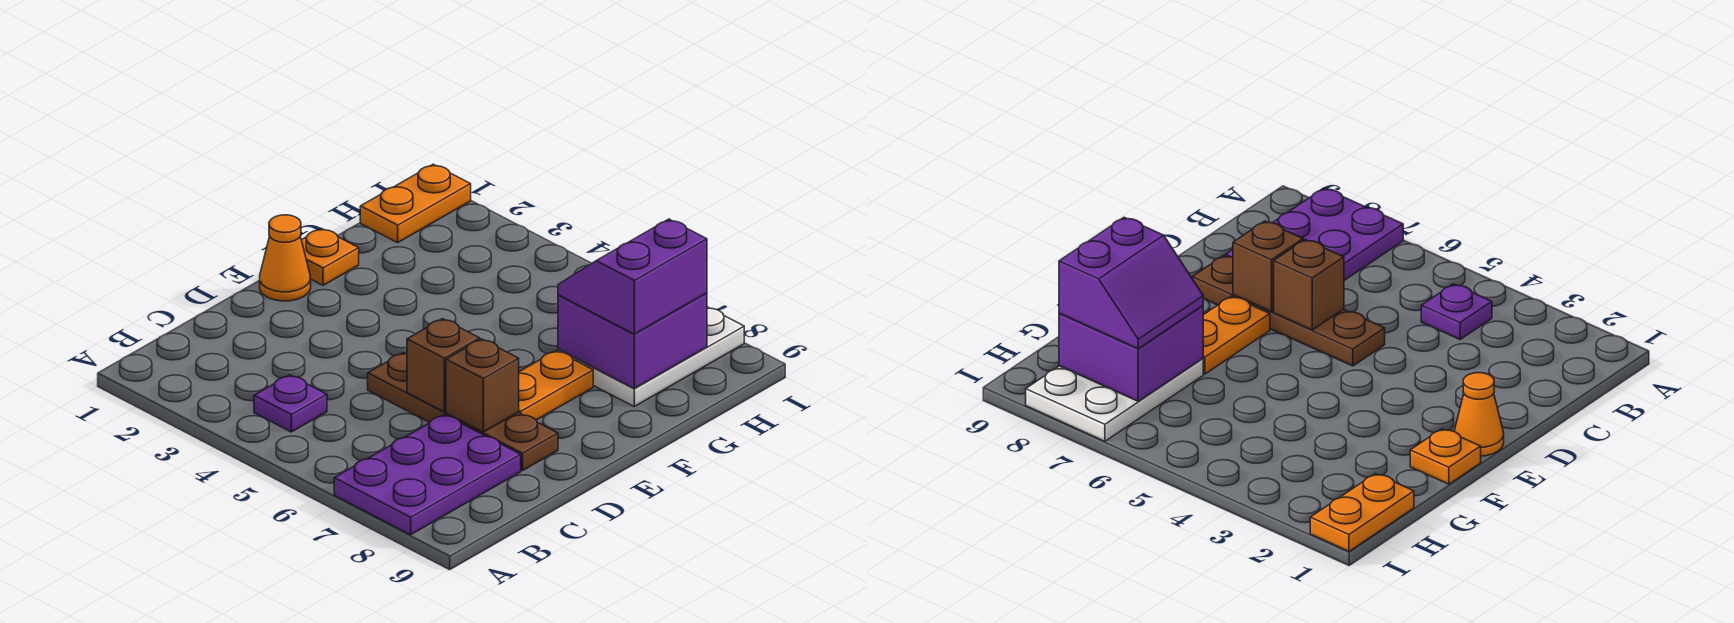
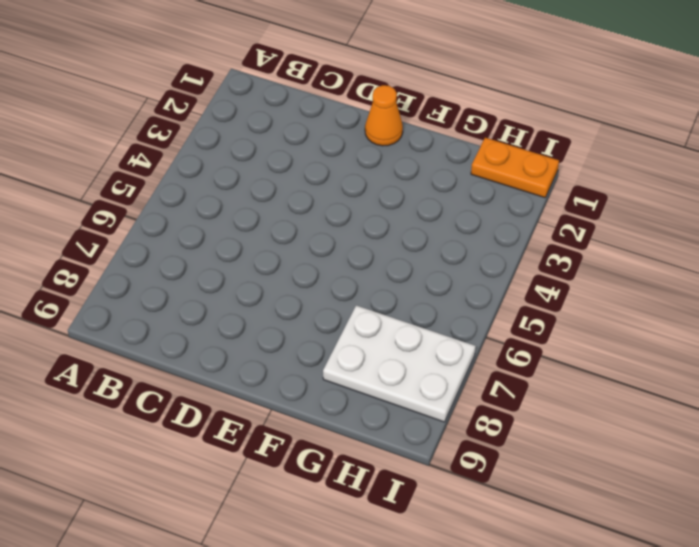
none -> purple plate A7:C8 level 1
none -> purple plate B4 level 1
none -> brown plate D5:D8 level 1

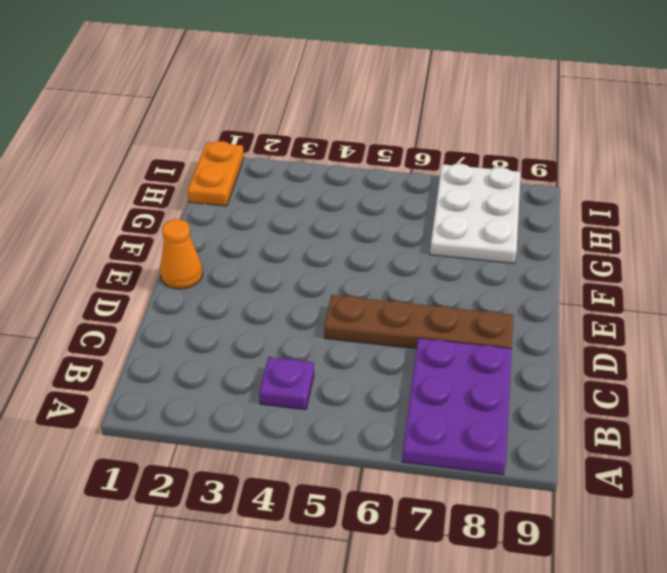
none -> orange plate E7:F7 level 1
none -> orange plate F1 level 1
none -> brown brick D6 level 2

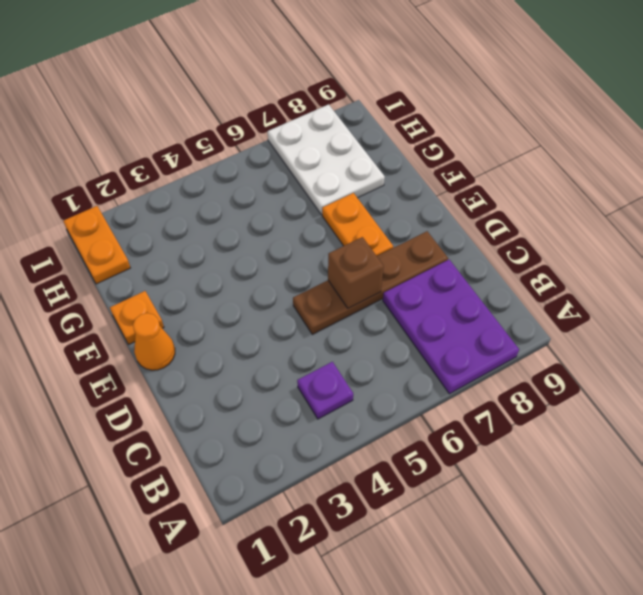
none -> brown brick D7 level 2
none -> purple brick G7:H8 level 2
none -> purple slope G7:H8 level 3 top 8

